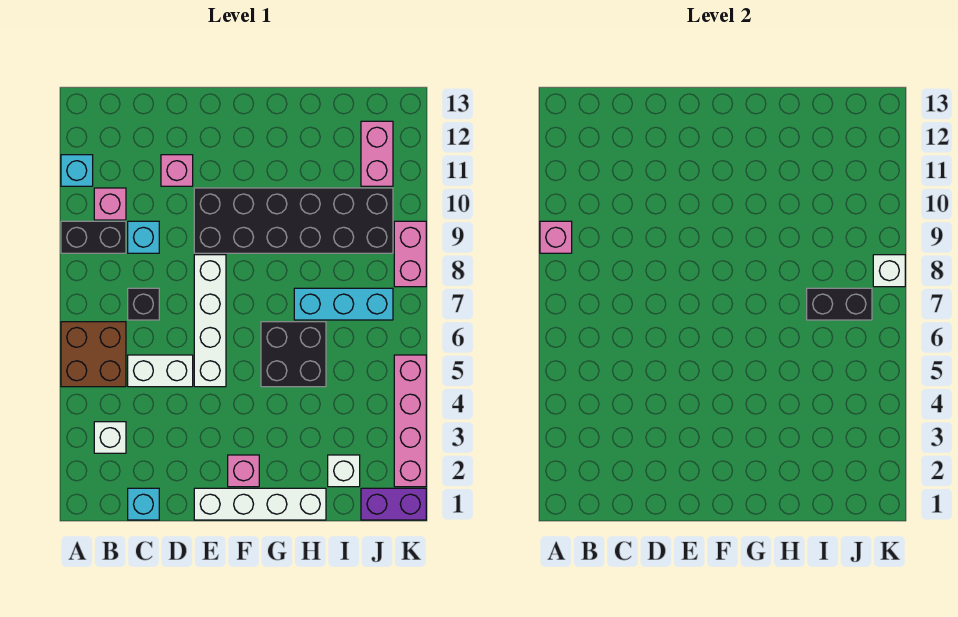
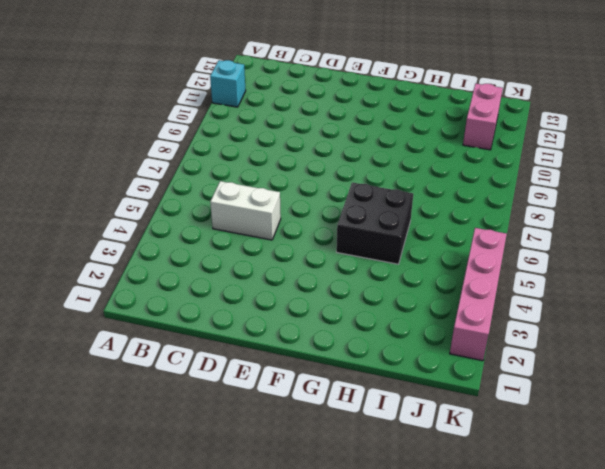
none -> brown brick A5:B6 level 1
none -> black brick A9:B9 level 1
none -> white brick B3 level 1

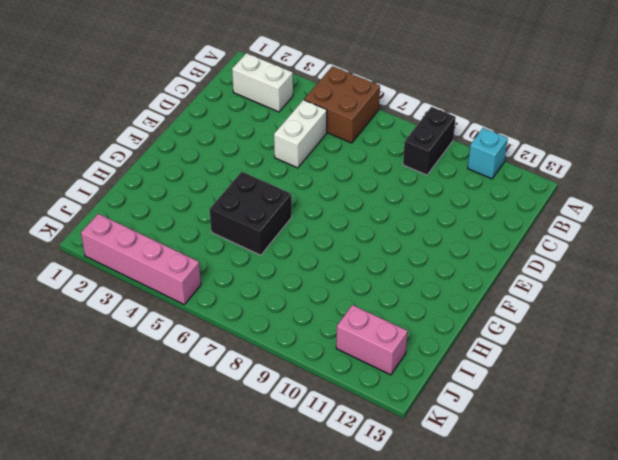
white brick B2:B3 level 1 -> white brick B3 level 1
none -> pink brick B10 level 1
none -> cyan brick C1 level 1
none -> black brick C7 level 1

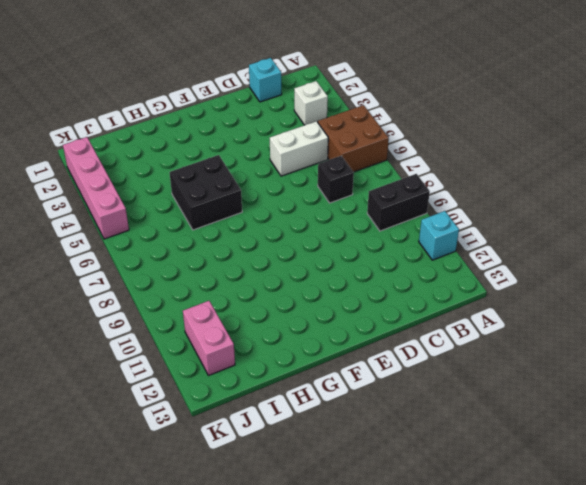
none -> pink brick B10 level 1
none -> cyan brick C9 level 1
none -> pink brick D11 level 1

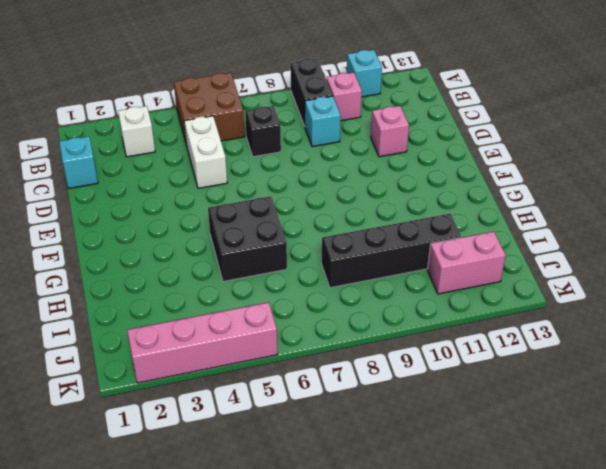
black brick I8:I11 level 1 -> black brick E9:J10 level 1
none -> white brick E1:H1 level 1
none -> white brick E5:E8 level 1
none -> pink brick F2 level 1

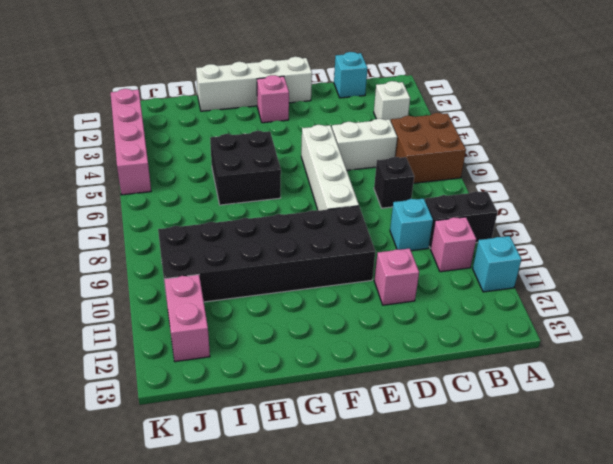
none -> cyan brick H7:J7 level 1
none -> white brick I2 level 1
none -> purple brick J1:K1 level 1

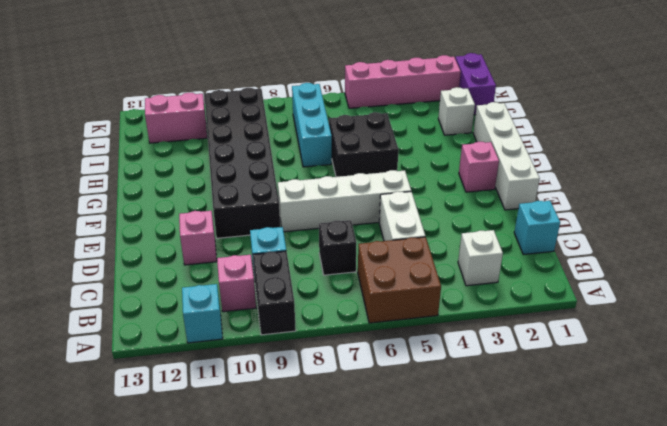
none -> pink brick K8:K9 level 1
none -> pink brick A9 level 2
none -> black brick I7:J7 level 2

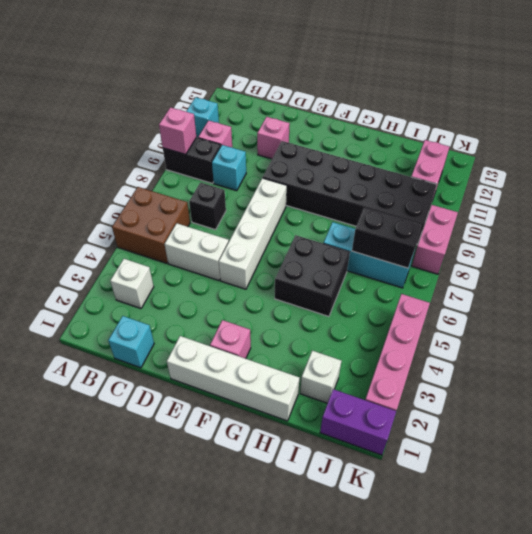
none -> white brick K8 level 2

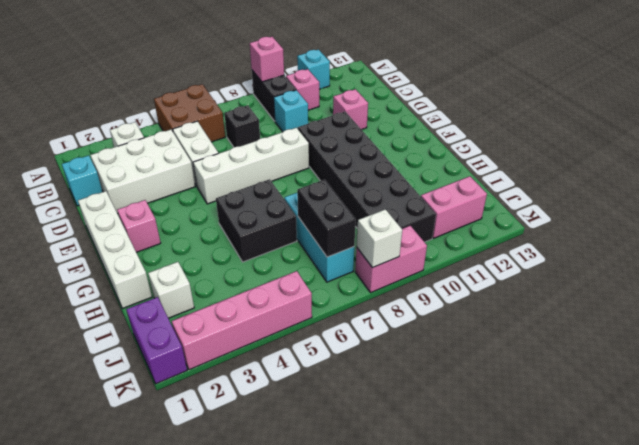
white brick C2:D4 level 1 -> none

